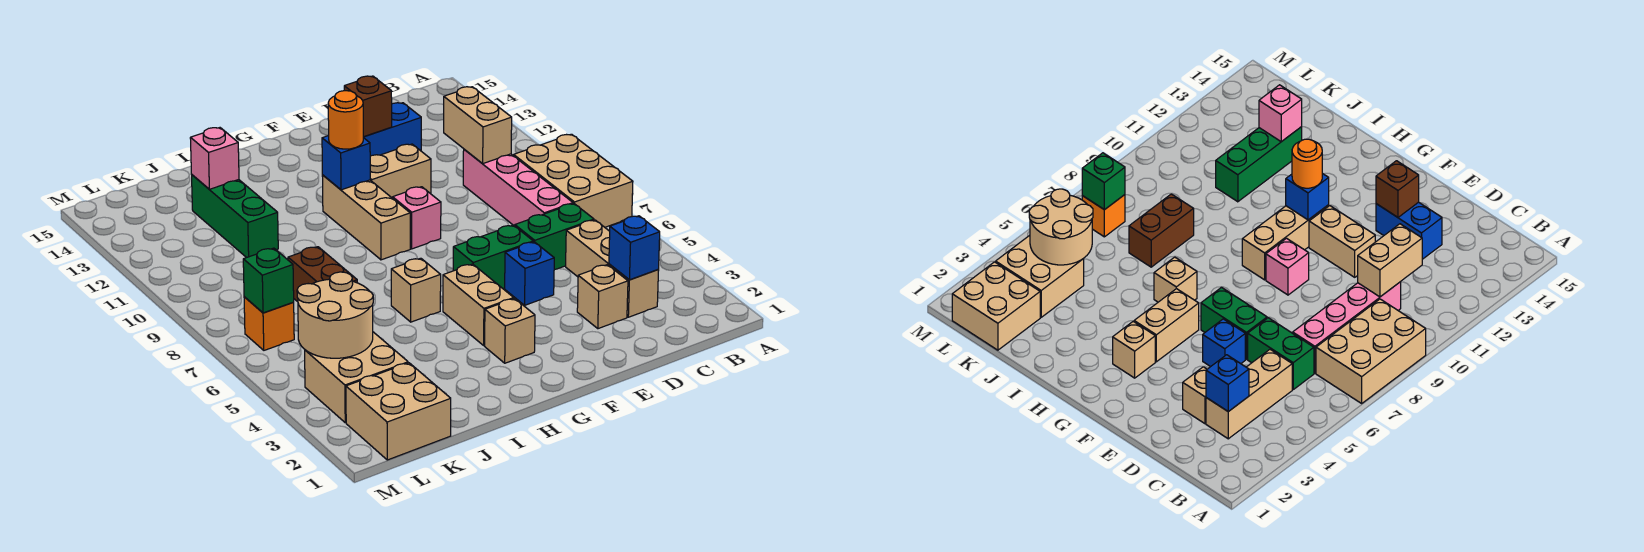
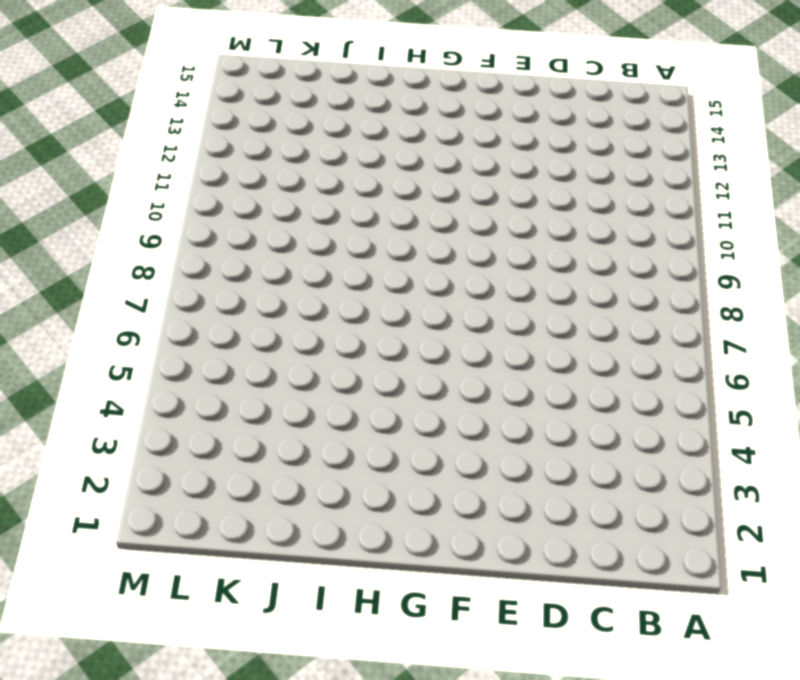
none -> tan brick A7:B9 level 1
none -> tan brick C3:C5 level 1
none -> green brick C6:D6 level 1

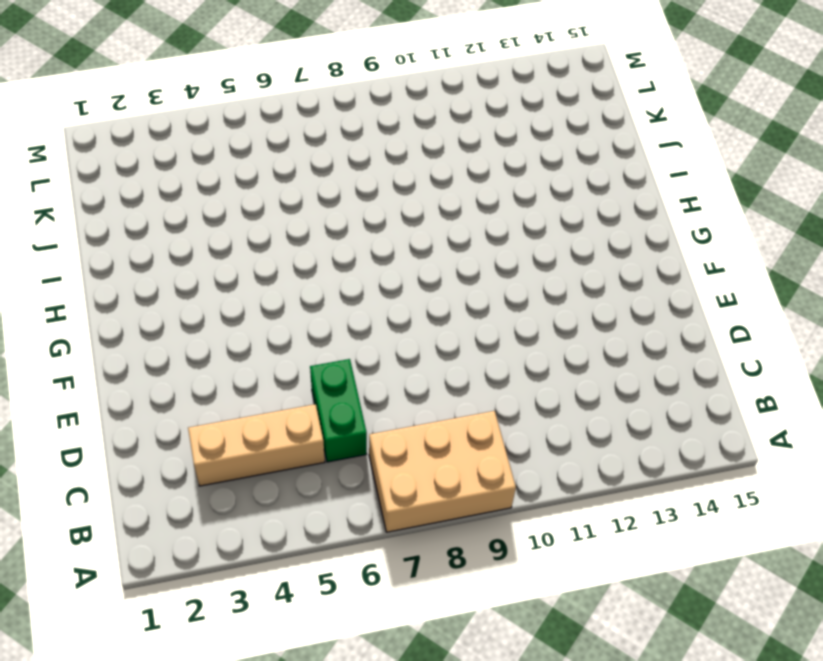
none -> pink brick C7:C10 level 1
none -> tan brick D3 level 1
none -> blue brick D13:E13 level 1

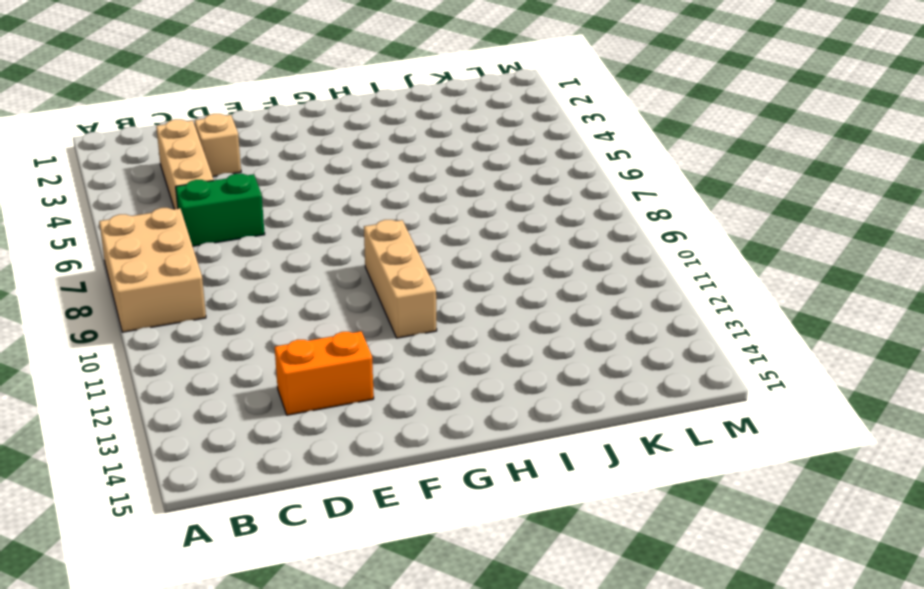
orange brick D13:E13 level 1 -> blue brick D13:E13 level 1
none -> pink brick C7:C10 level 1
none -> blue brick E5 level 1
none -> green brick E6:F6 level 1

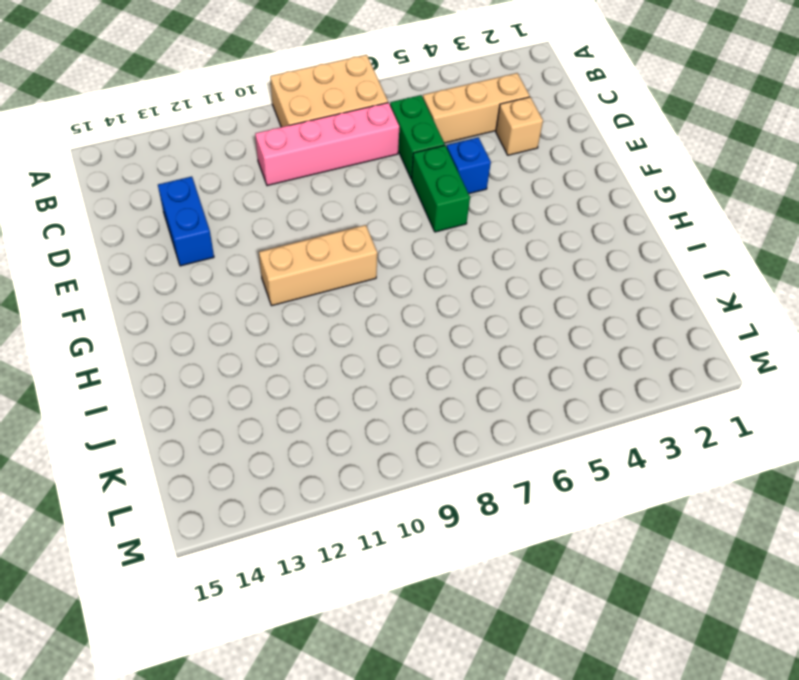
none -> tan brick E11:F11 level 1
none -> pink brick F9 level 1
none -> tan brick G3 level 1

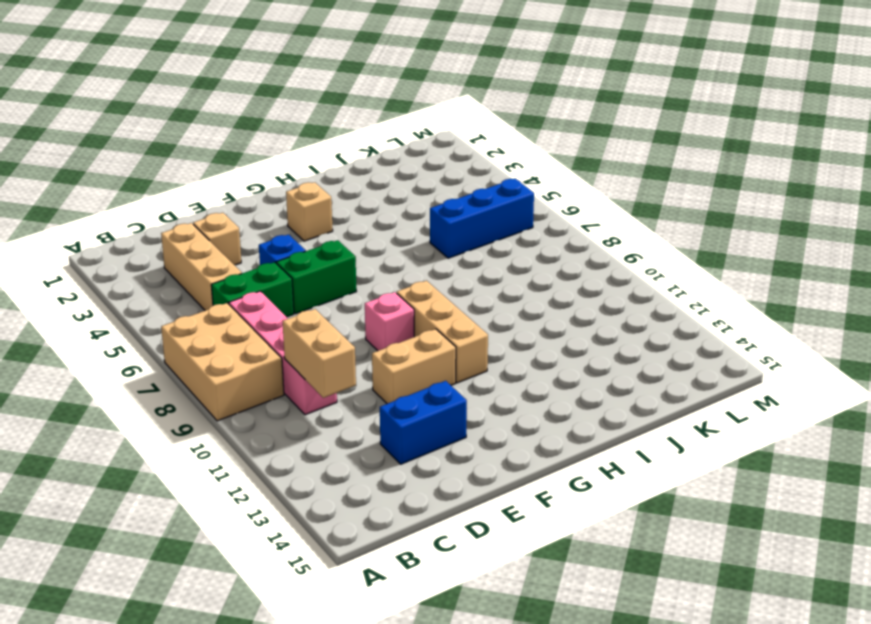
blue brick J6:L6 level 1 -> none
none -> tan brick G4:G5 level 1
none -> tan brick H6 level 1
none -> brown brick J7:J8 level 1

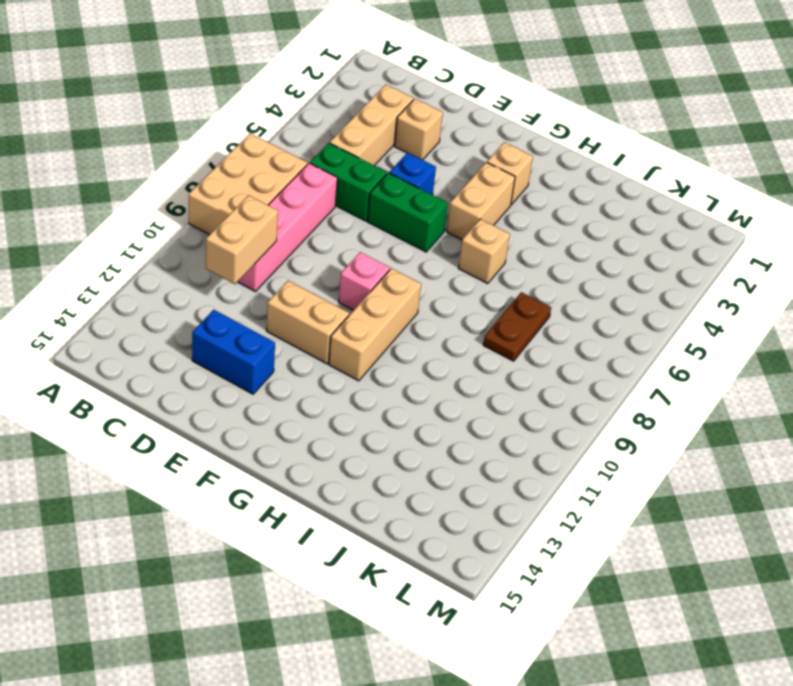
brown plate J7:J8 level 1 -> brown brick J7:J8 level 1
none -> green brick J11:J13 level 1
none -> tan brick K1:L2 level 1
none -> tan brick K3:L4 level 1

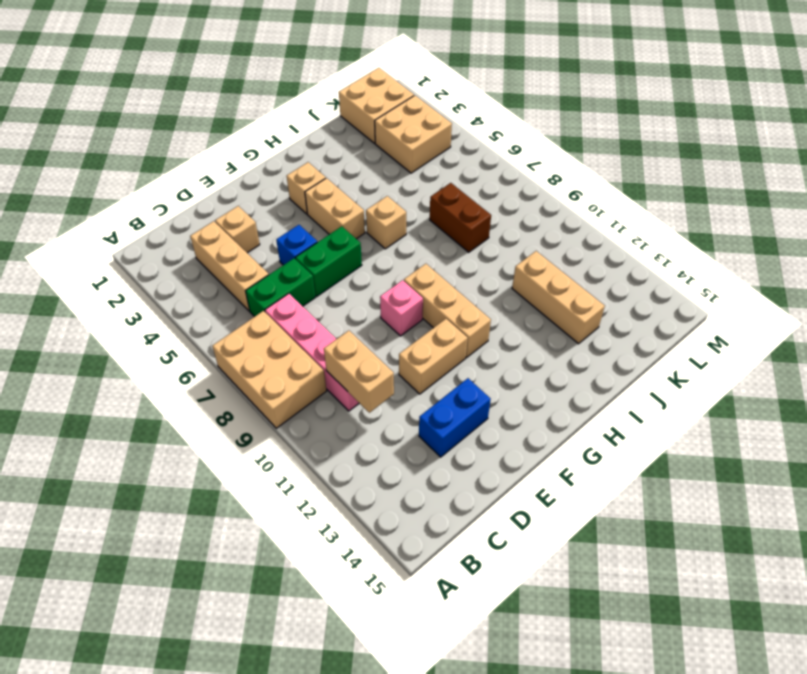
tan brick J11:J13 level 1 -> green brick J11:J13 level 1
none -> orange brick L7 level 1
none -> blue brick C3 level 2
none -> brown brick E13 level 2

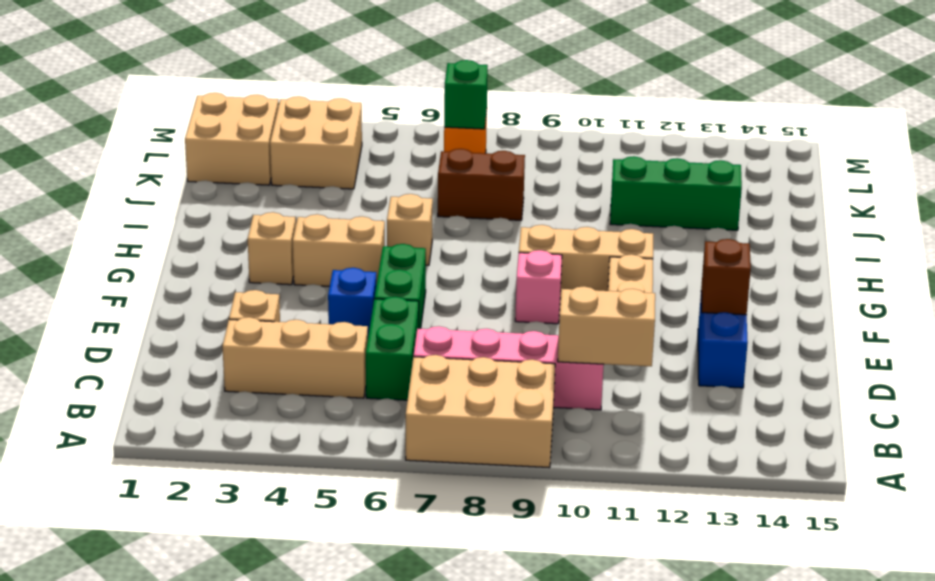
none -> blue brick C3 level 2
none -> blue brick G11 level 2
none -> pink brick J13 level 2

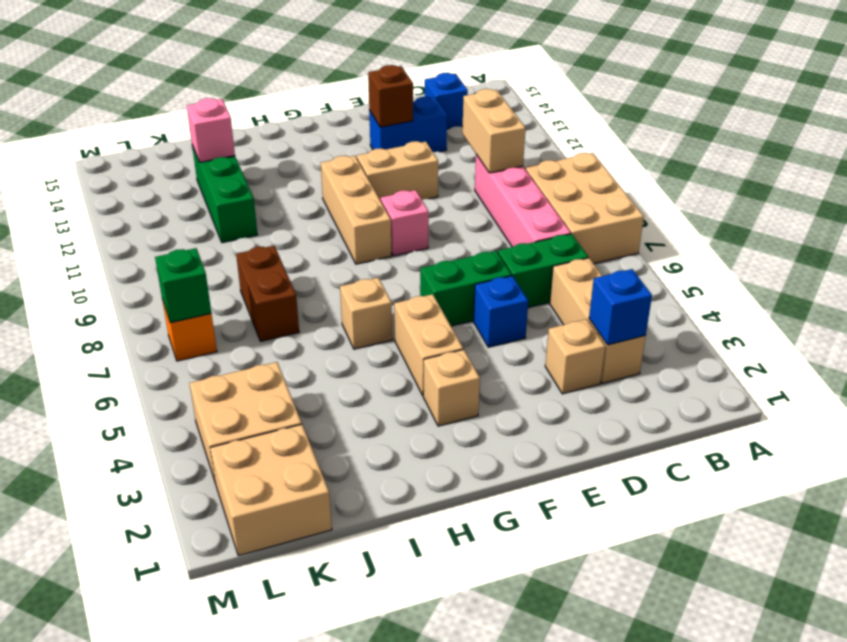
blue brick C14 level 1 -> blue brick G11 level 2
none -> tan round brick K4:L5 level 2
none -> orange round brick G11 level 3

